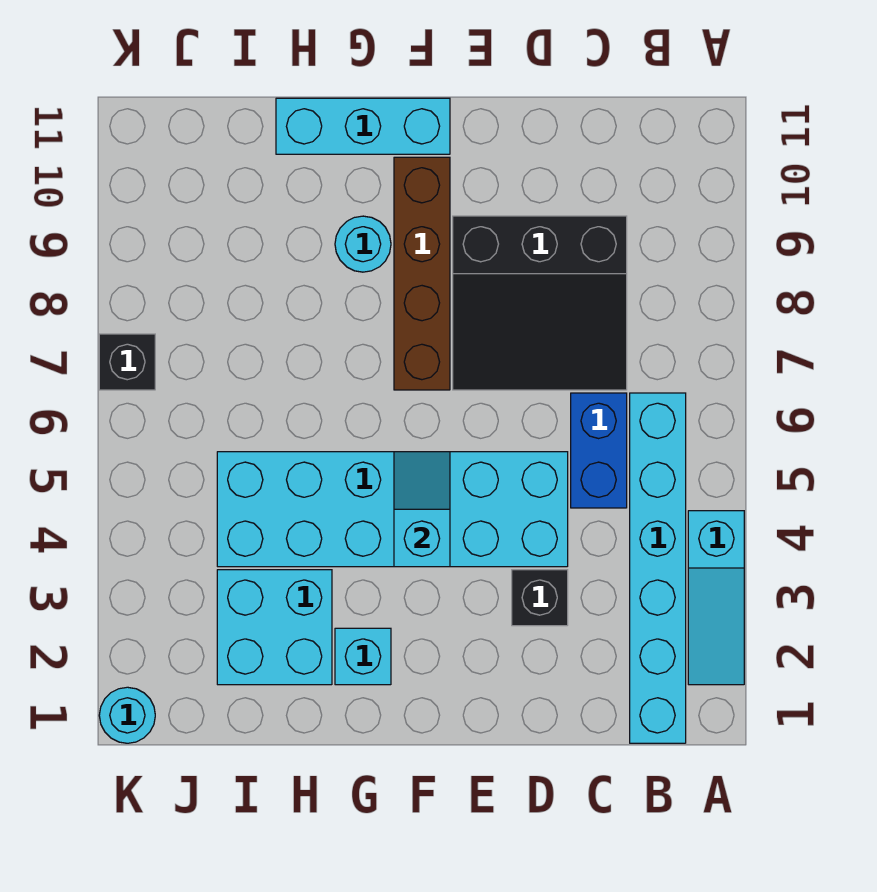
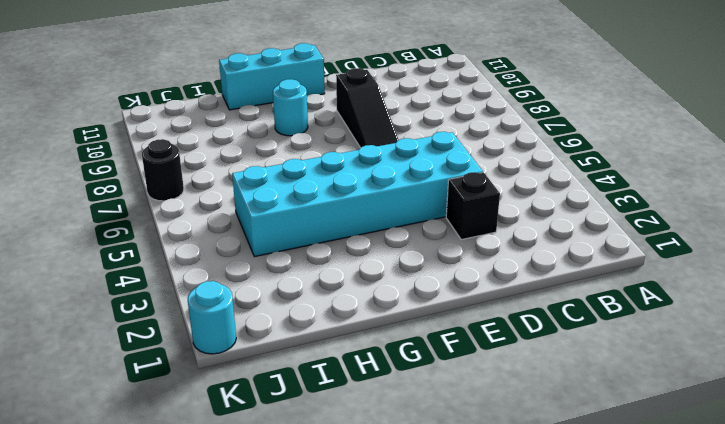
black slope E7:E9 level 1 top 9 -> black slope C7:E9 level 1 top 9
black round brick K7 level 1 -> black brick K7 level 1
none -> cyan slope A2:A4 level 1 top 4
none -> cyan brick B1:B6 level 1
none -> blue brick C5:C6 level 1

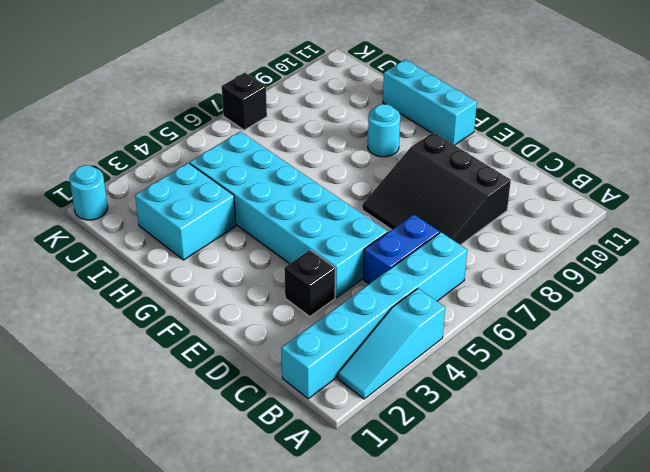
none -> brown brick F7:F10 level 1
none -> cyan brick G2 level 1
none -> cyan slope F4:F5 level 2 top 4

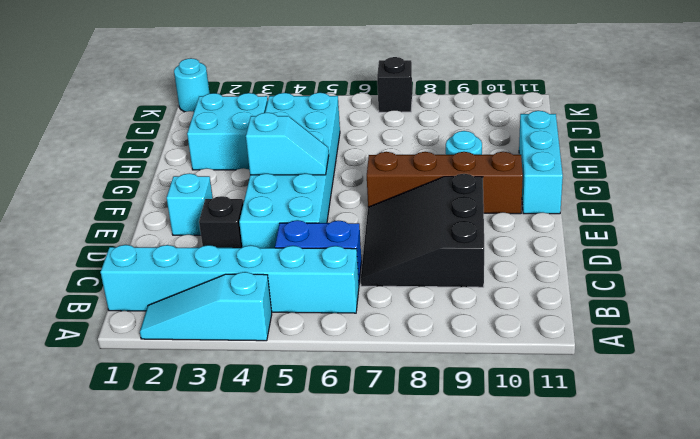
cyan brick E2 level 1 -> cyan brick G2 level 1

